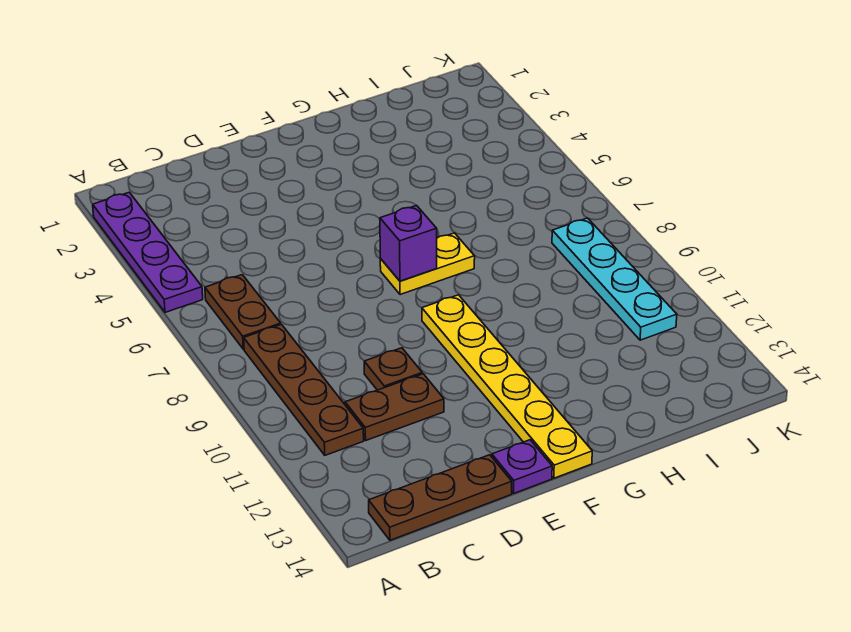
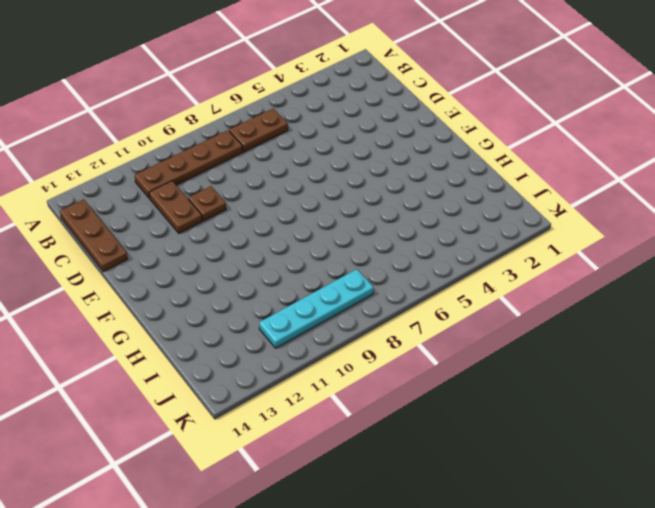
none -> purple plate A2:A5 level 1
none -> purple plate E14 level 1

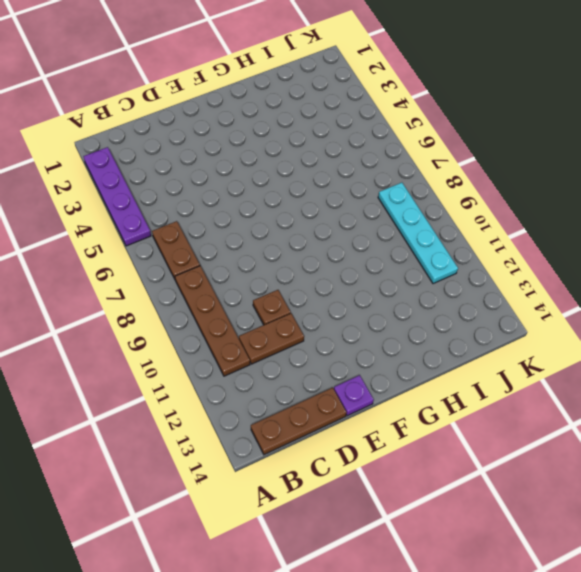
none -> yellow plate F7:G7 level 1
none -> yellow plate F9:F14 level 1

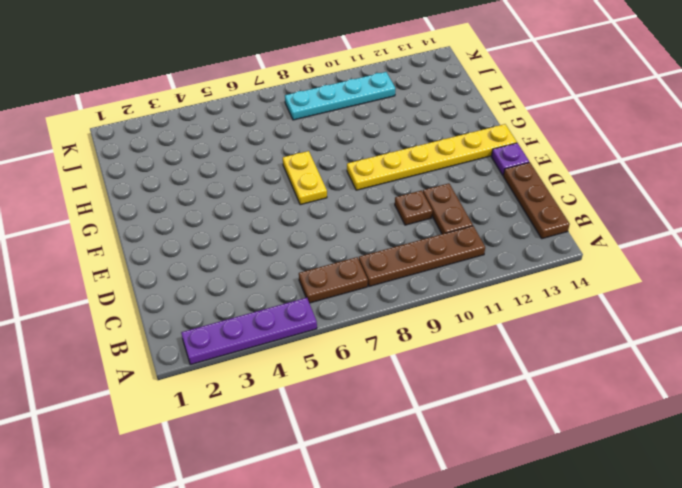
none -> purple brick F7 level 2

